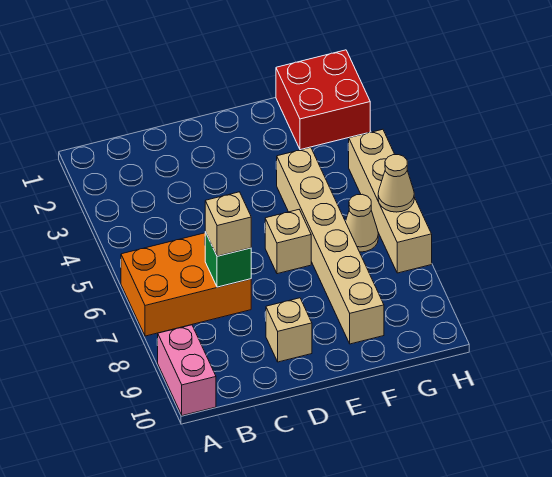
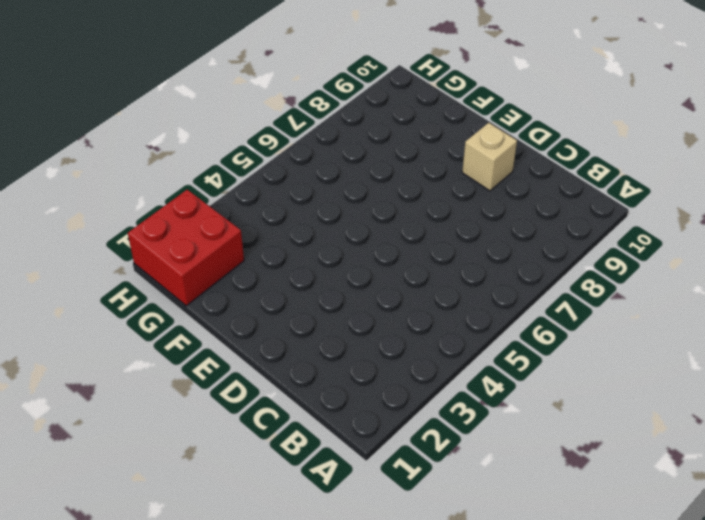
none -> orange brick A6:C7 level 1
none -> pink brick A9:A10 level 1

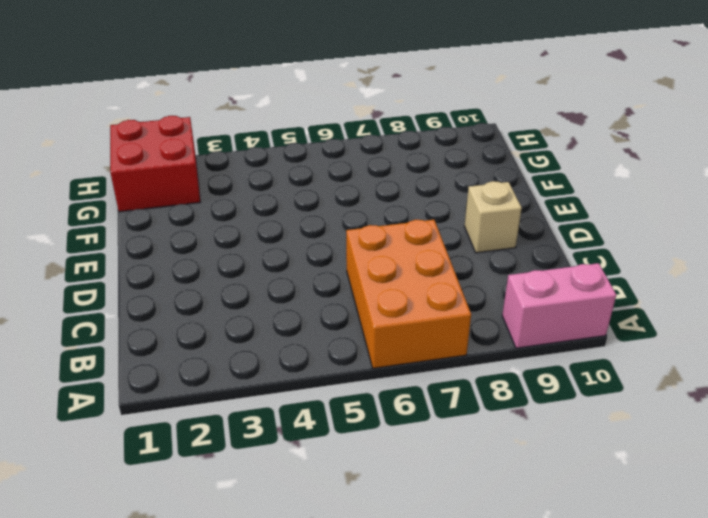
none -> tan brick E6 level 1
none -> tan brick F4:F9 level 1

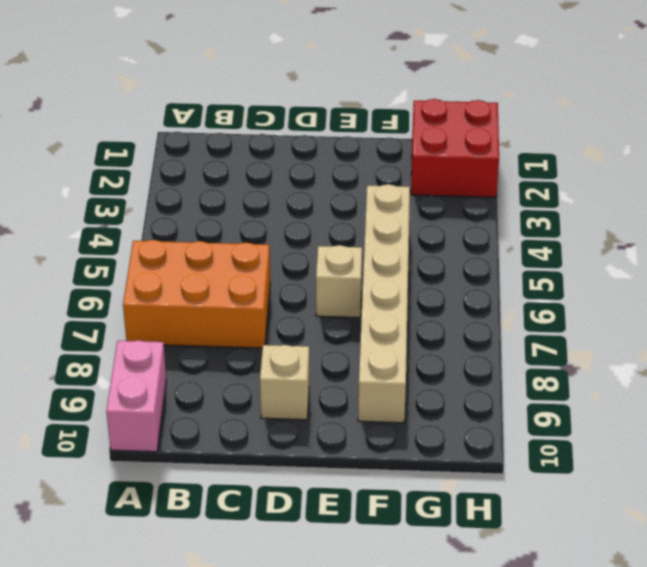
none -> tan cone G6 level 1
none -> tan brick H4:H7 level 1

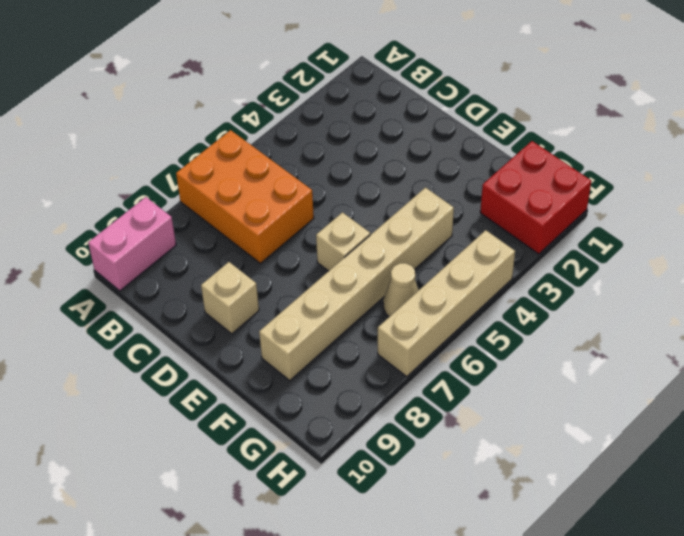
none -> green brick C7 level 2
none -> tan cone H6 level 2

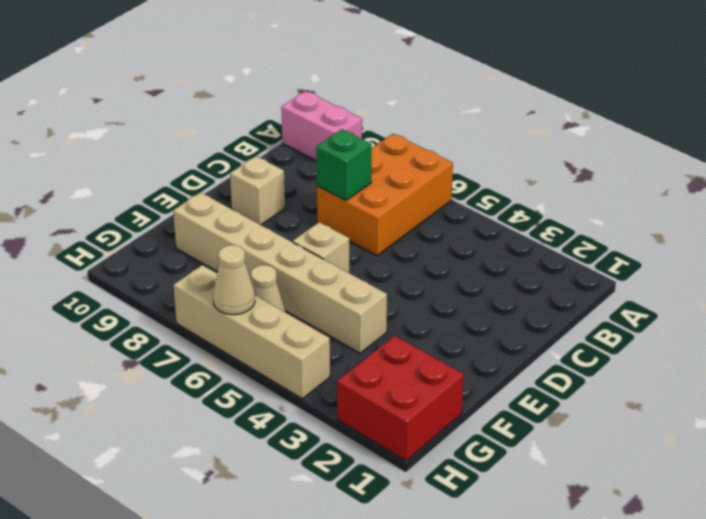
none -> tan brick C7 level 3

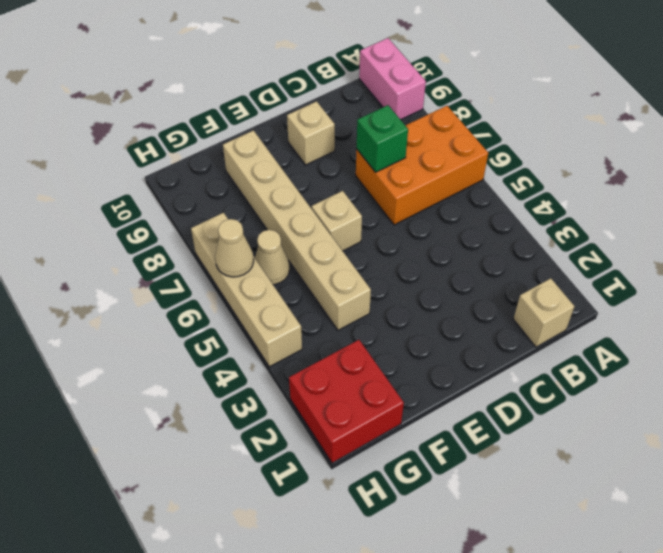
tan brick B1 level 1 -> tan brick C7 level 3

